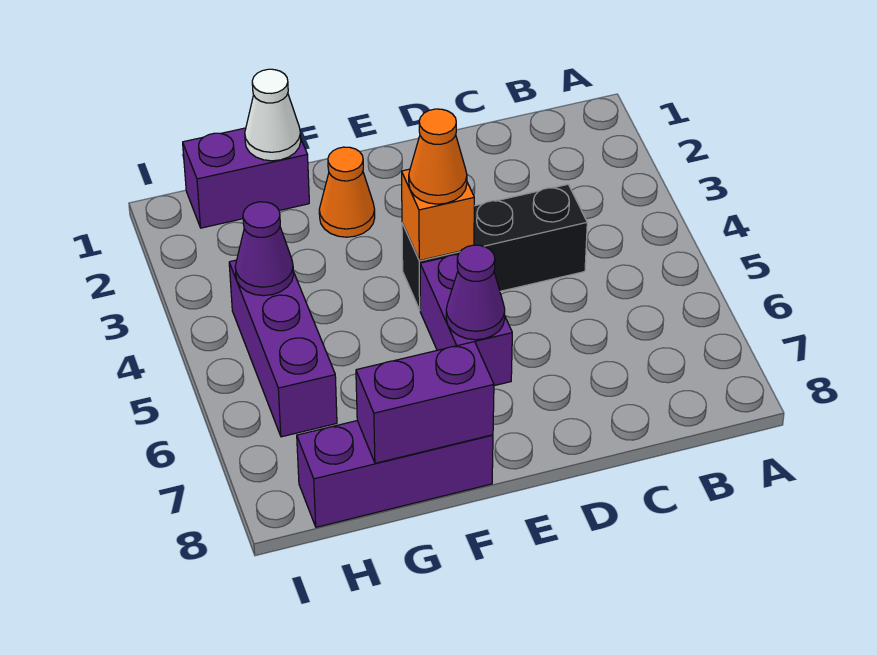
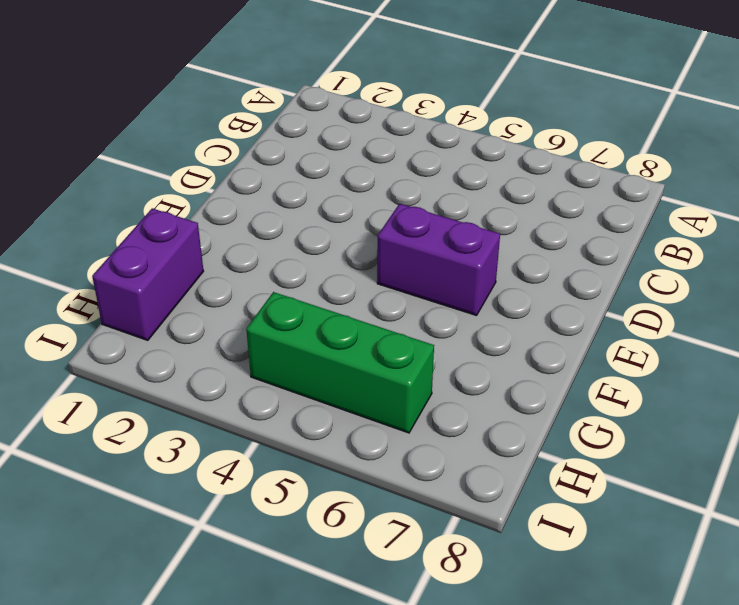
green brick H4:H6 level 1 -> purple brick H4:H6 level 1
none -> black brick C4:E4 level 1
none -> orange cone F2 level 1
none -> purple brick F8:H8 level 1

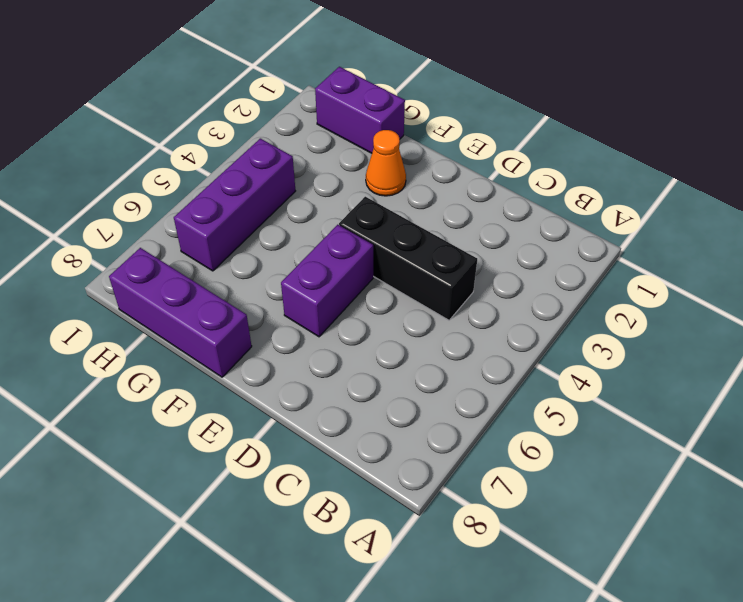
none -> orange brick E4 level 2
none -> purple cone E6 level 2
none -> purple brick F8:G8 level 2

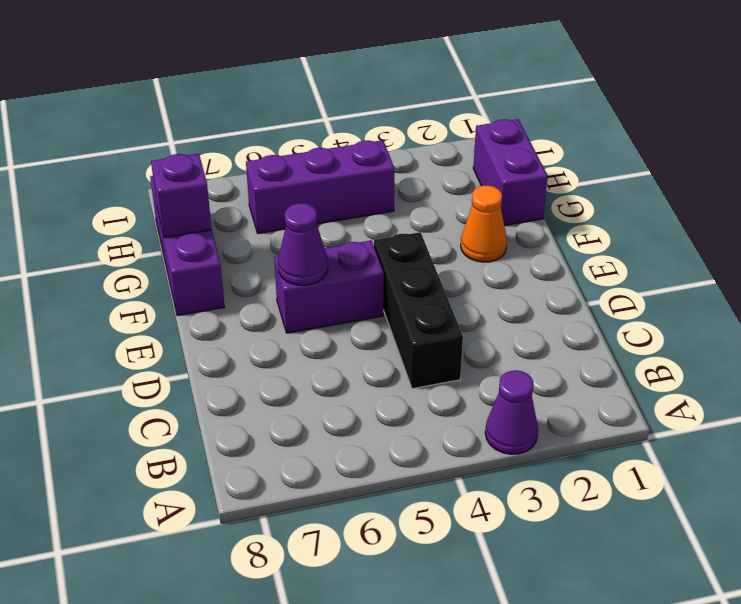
purple cone A3 level 1 -> purple cone H4 level 2
purple brick G8 level 2 -> purple brick F8:G8 level 2
none -> orange brick E4 level 2
none -> white cone G1 level 2
none -> orange cone E4 level 3

